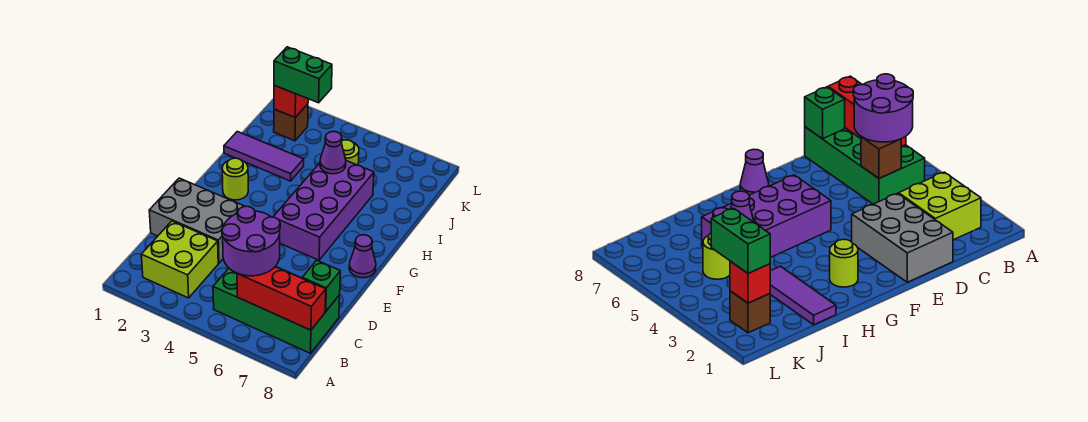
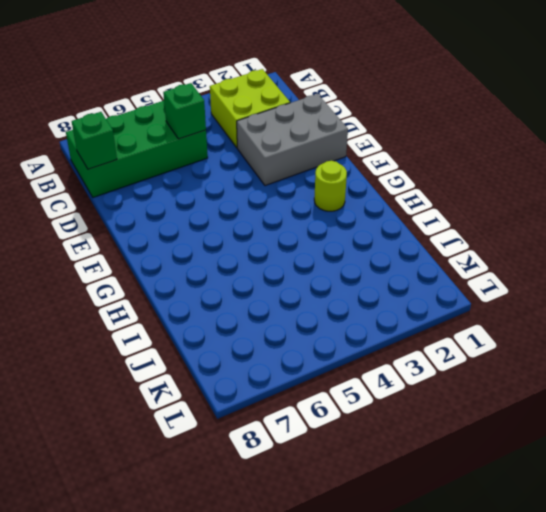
green brick C5 level 2 -> brown brick C5 level 2
none -> purple brick F5:I6 level 1
none -> purple cone F8 level 1
none -> purple tile I1:I3 level 1

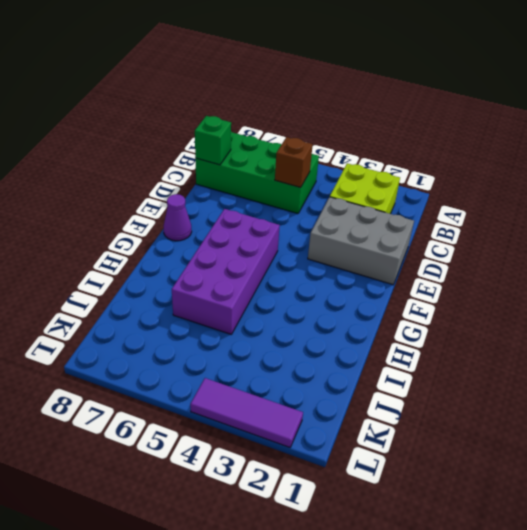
purple tile L2:L4 level 1 -> purple tile I1:I3 level 1
none -> lime round brick G2 level 1
none -> lime round brick J5 level 1
none -> brown brick K2 level 1

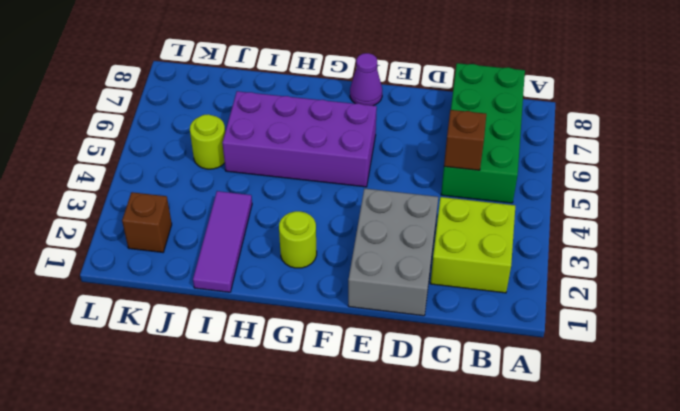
none -> red brick B6:B8 level 2
none -> green brick C8 level 2
none -> purple cone I5 level 2

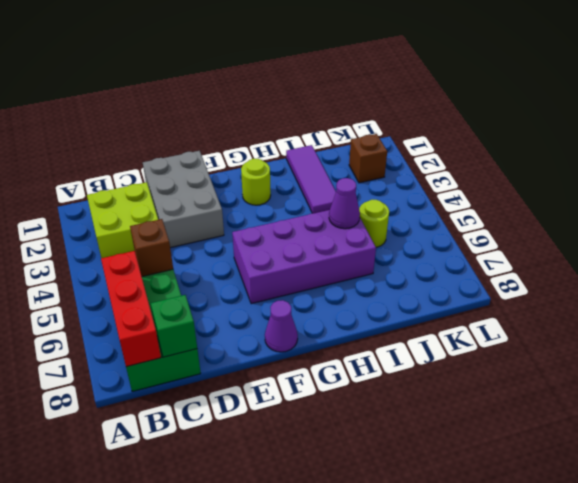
none -> red brick K2 level 2
none -> purple round brick B5:C6 level 3
none -> green brick K2:K3 level 3

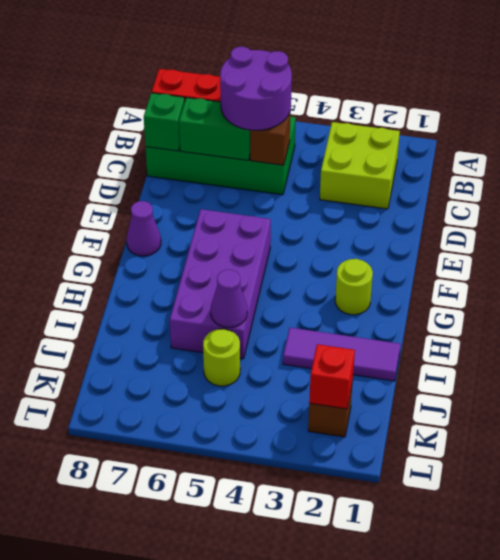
green brick C6:C7 level 2 -> green brick K2:K3 level 3
none -> grey brick D1:E3 level 1

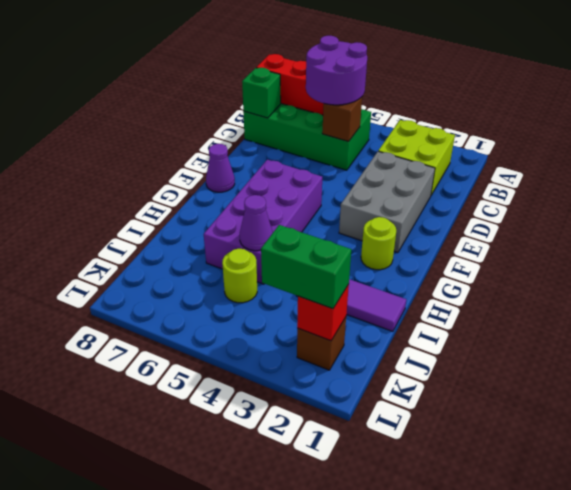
grey brick D2:F3 level 1 -> grey brick D1:E3 level 1

